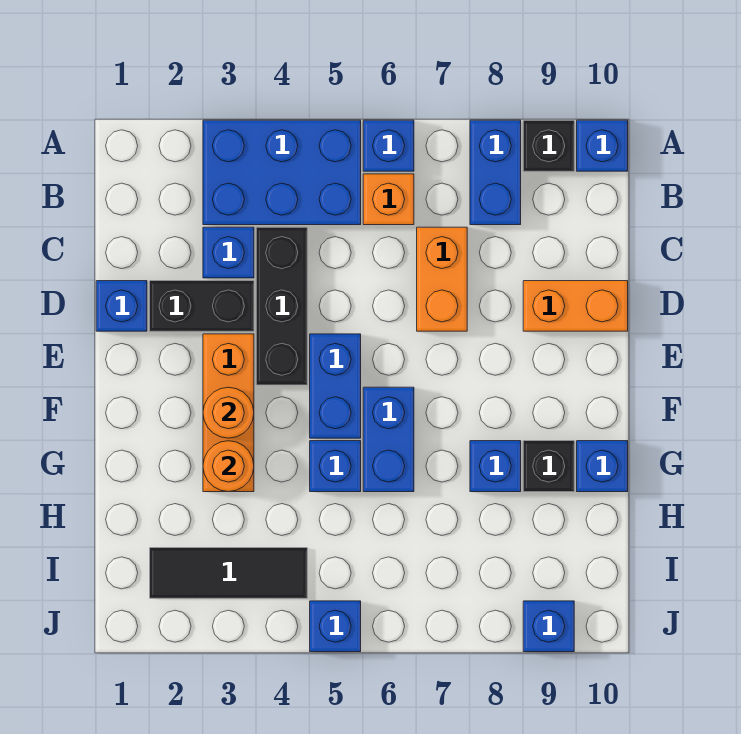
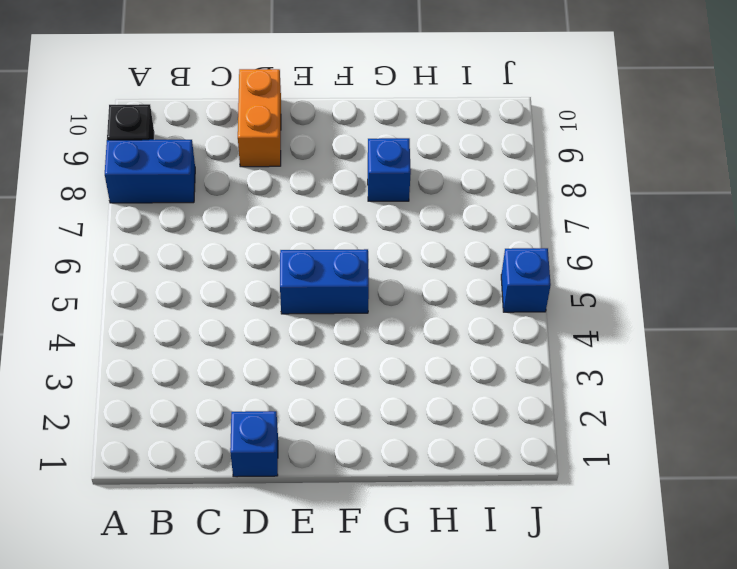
none -> blue brick A3:B5 level 1
none -> blue brick A6 level 1
none -> blue brick A10 level 1

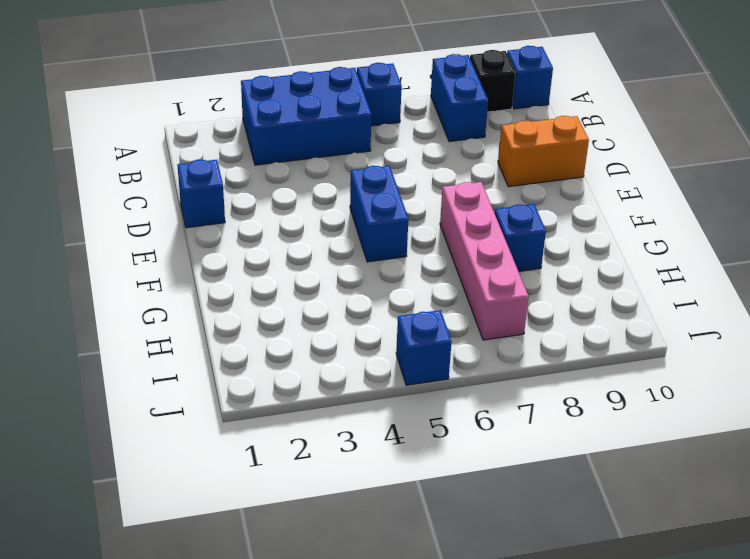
pink brick F7:I7 level 1 -> none
none -> orange brick B6 level 1
none -> blue brick C3 level 1
none -> black brick C4:E4 level 1

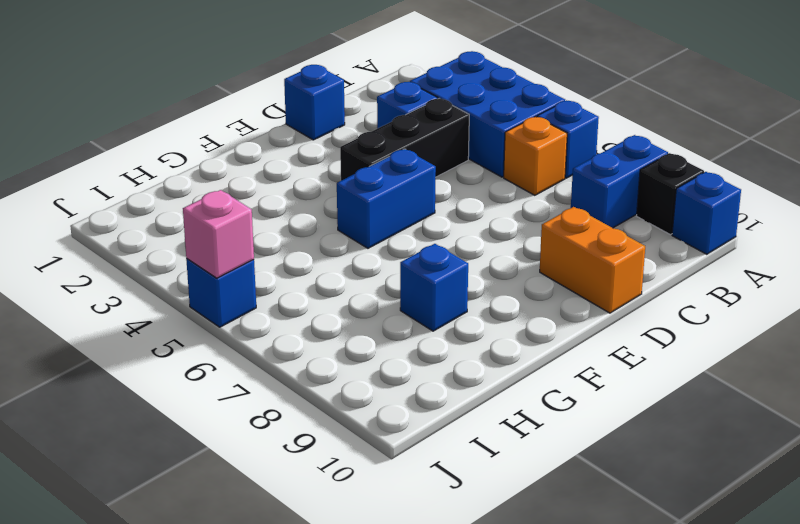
pink brick J5 level 2 -> none
none -> orange brick C7:D7 level 1
none -> black brick D2:D3 level 1
none -> orange brick E3:G3 level 1

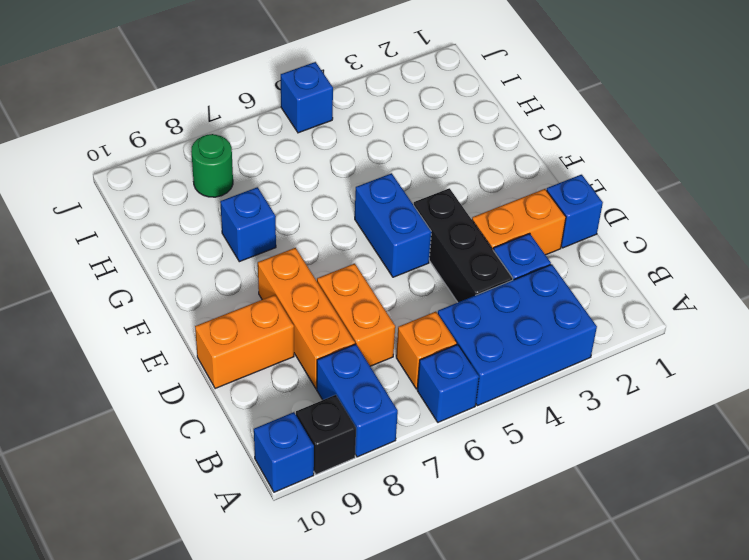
orange brick C8:E8 level 1 -> orange brick E3:G3 level 1
orange brick D2:D3 level 1 -> black brick D2:D3 level 1
green round brick I8 level 1 -> none
none -> blue brick F6:G6 level 1
none -> blue brick G5 level 1
none -> black brick G9 level 1

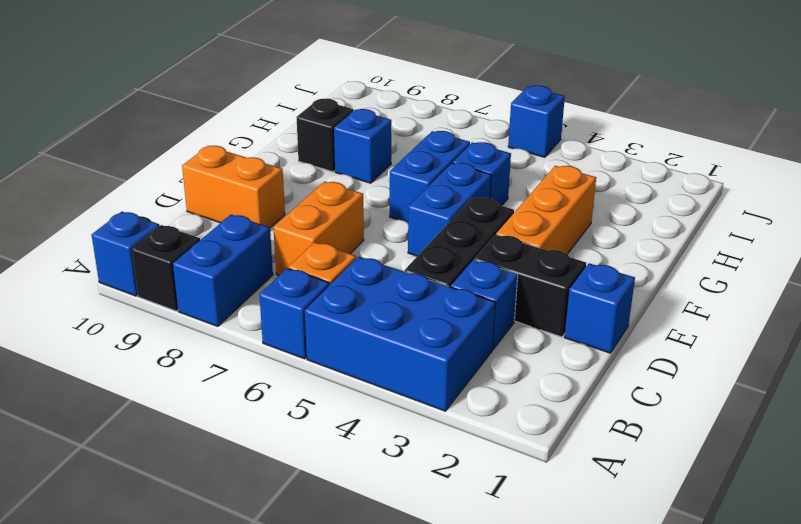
none -> blue brick G10 level 1
none -> black tile I2:I4 level 1
none -> blue brick J9 level 1

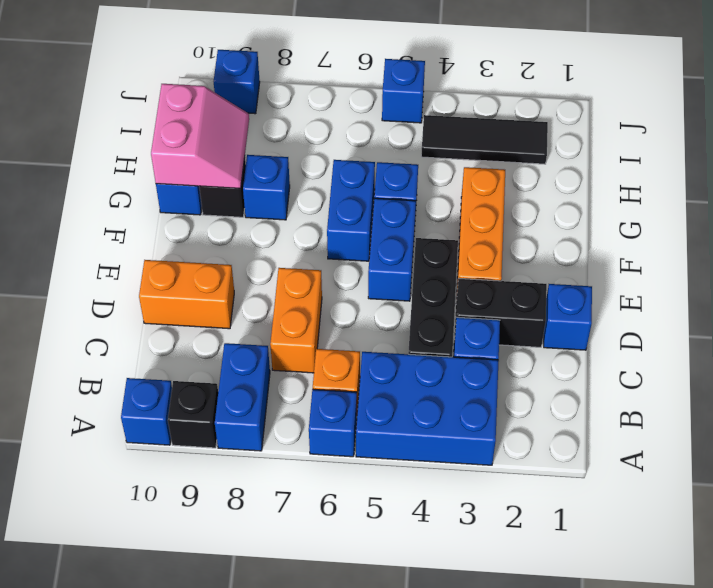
pink slope G9:H10 level 2 top 10 -> none
none -> orange round brick F3 level 2
none -> orange round brick G3 level 2

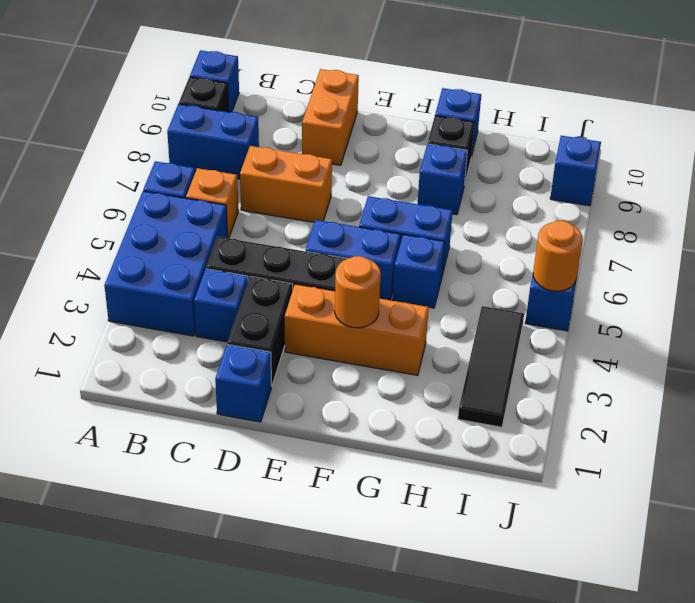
orange round brick J5 level 2 -> orange round brick G3 level 2

